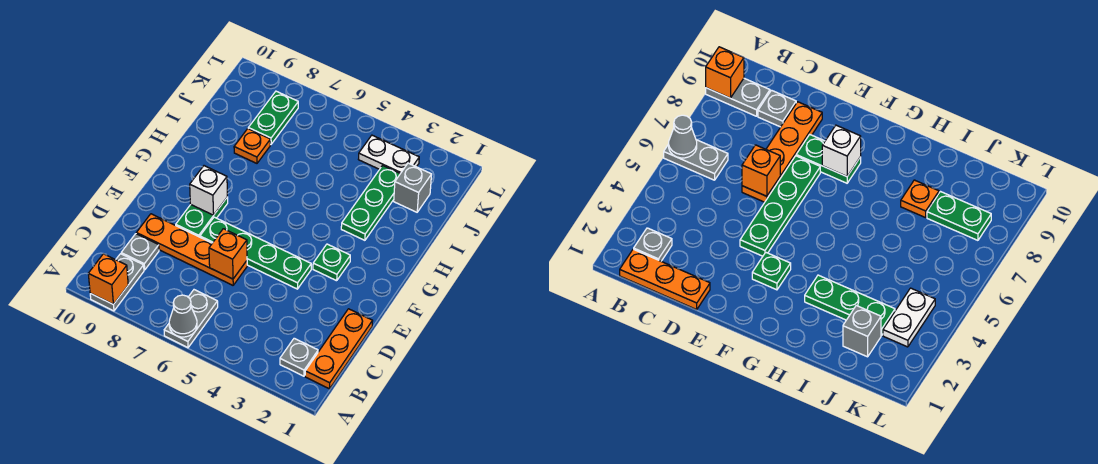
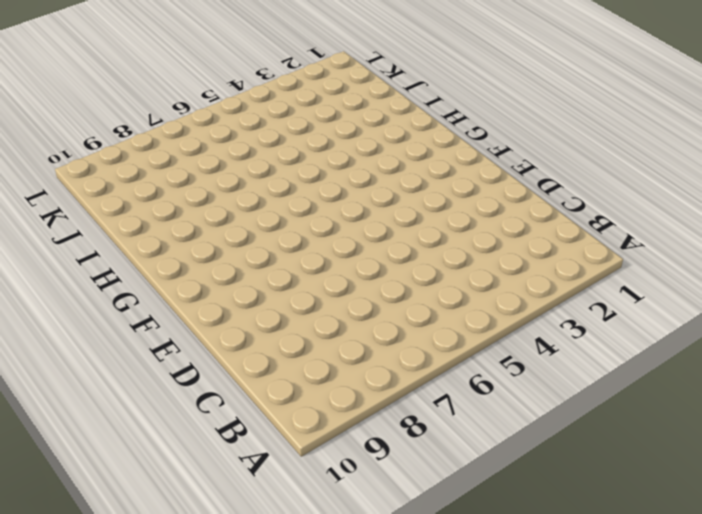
none -> grey plate A6:B6 level 1
none -> grey plate A9:B9 level 1
none -> orange plate B1:D1 level 1

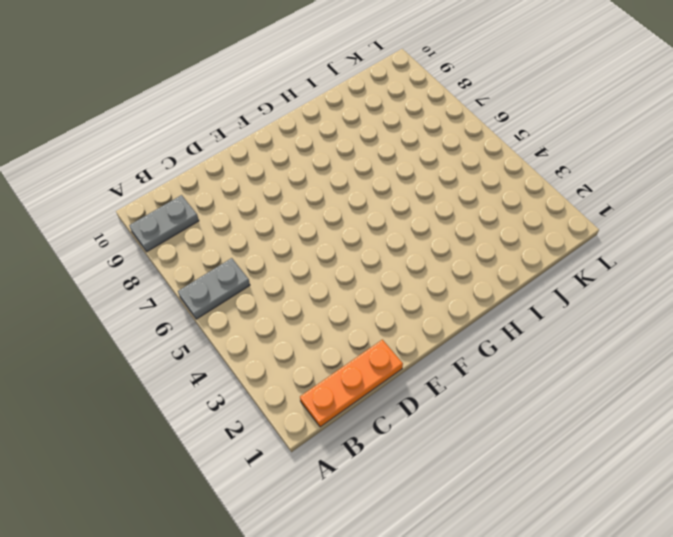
none -> grey plate B2 level 1
none -> grey plate C9 level 1
none -> orange plate D6:D9 level 1

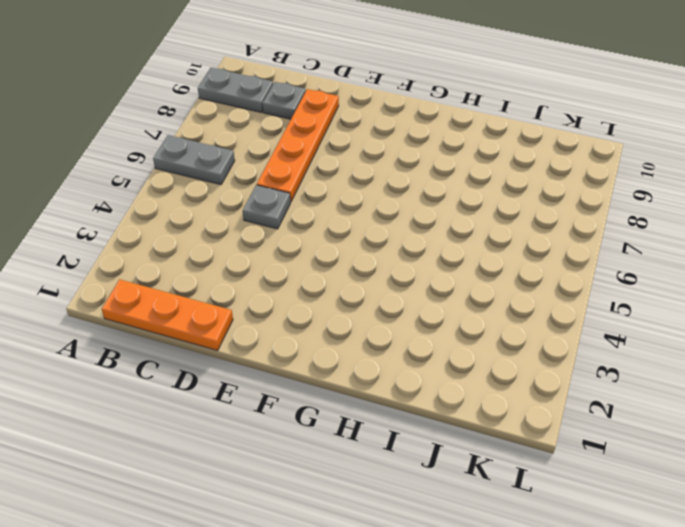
grey plate D5 level 1 -> grey plate B2 level 1
none -> green plate E4:E7 level 1
none -> green plate E8:F8 level 1
none -> green plate F3 level 1

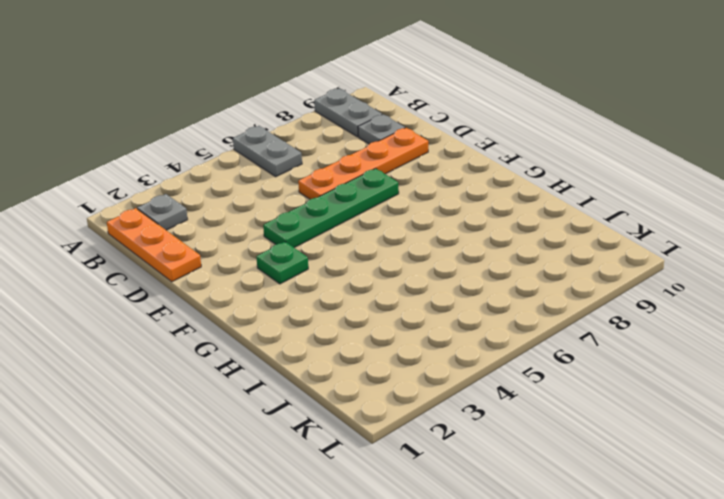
none -> green plate E8:F8 level 1
none -> green plate H3:J3 level 1
none -> orange plate I8 level 1

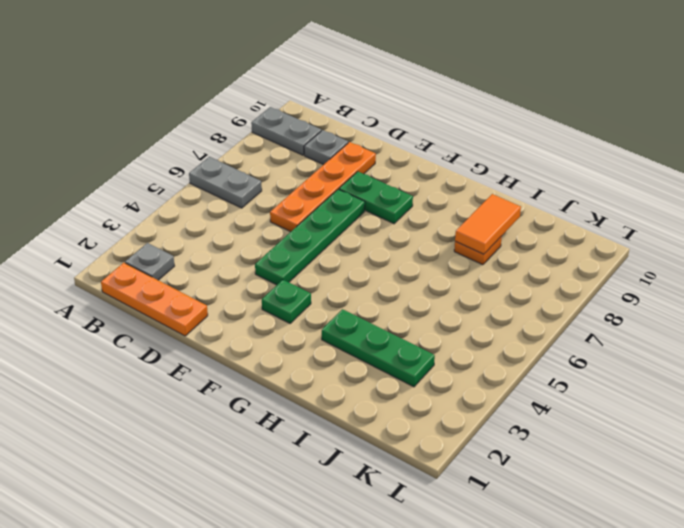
orange tile I8:I9 level 2 -> none
none -> grey brick J2 level 1
none -> green plate J8:K8 level 1
none -> white plate K3:K4 level 1

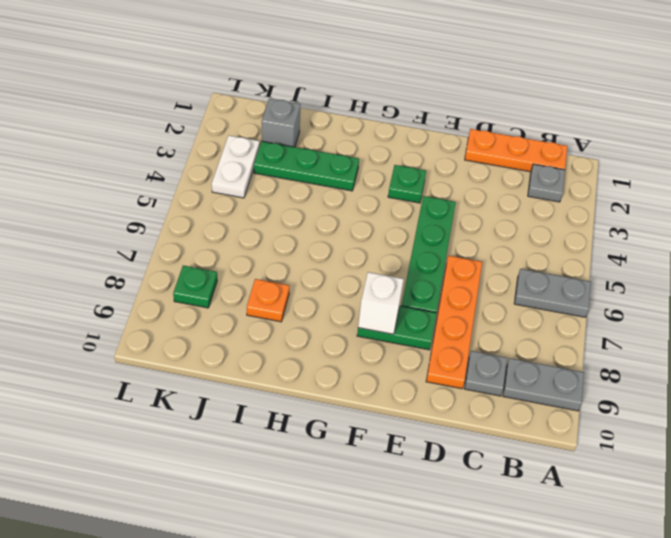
green plate K8 level 1 -> green plate J8:K8 level 1
none -> grey cone A6 level 2
none -> orange brick A9 level 2
none -> orange brick D6 level 2

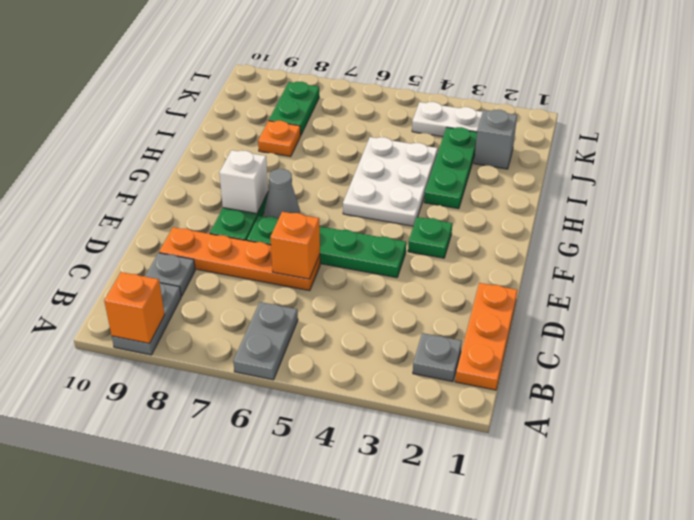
grey cone F7 level 1 -> grey cone A6 level 2
white plate G4:I5 level 1 -> none

